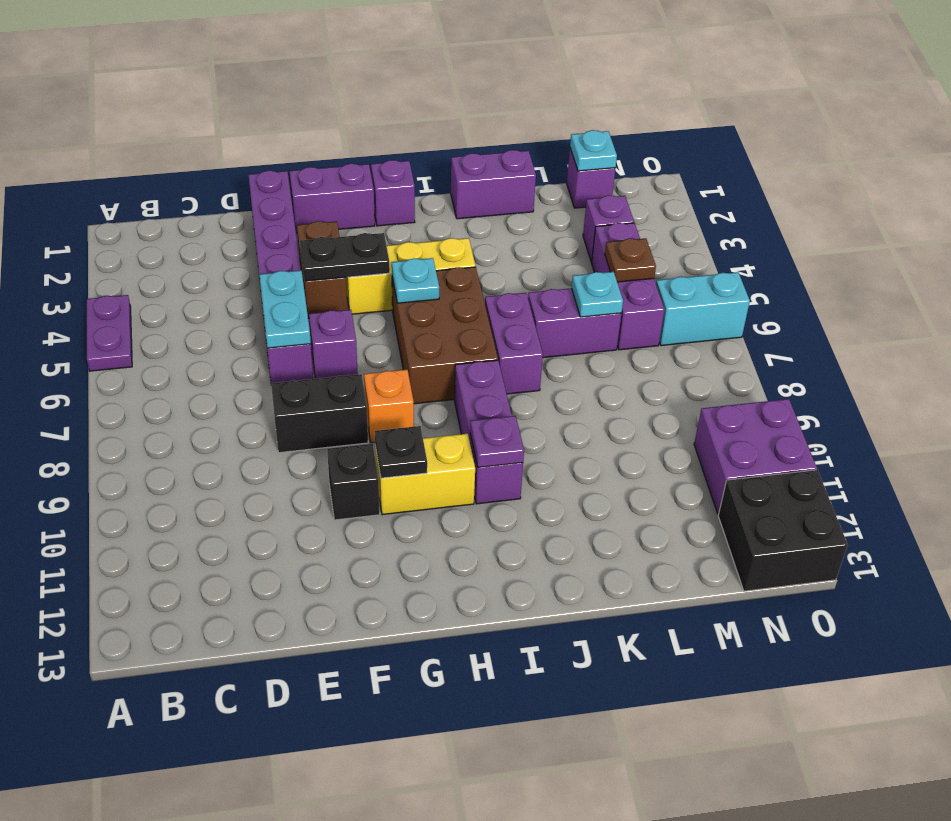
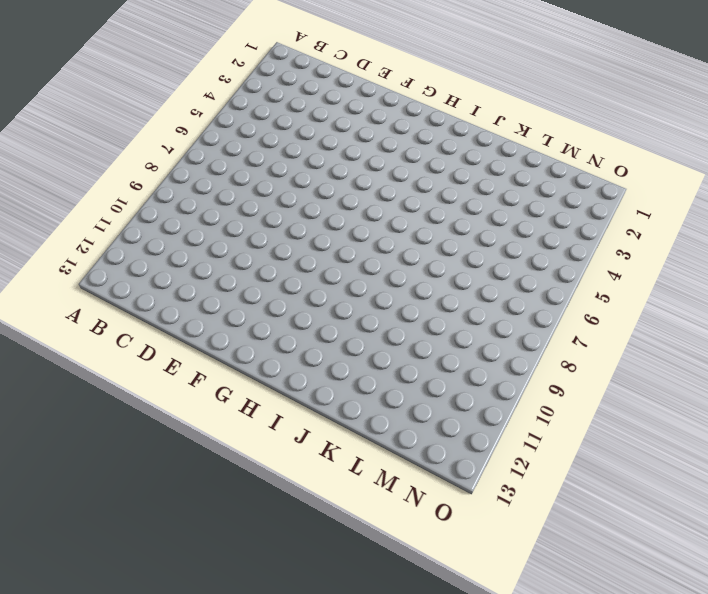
none -> purple plate A4:A5 level 1
none -> purple brick E1:E6 level 1
none -> black brick E8:F8 level 1
none -> purple brick F1:G1 level 1

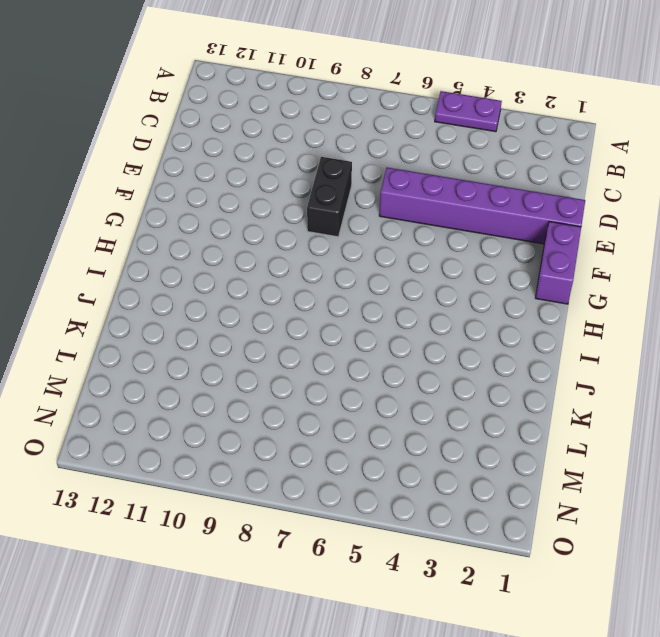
none -> brown brick F3:F4 level 1
none -> purple brick F6 level 1
none -> black brick F10 level 1
none -> yellow brick G4:I4 level 1

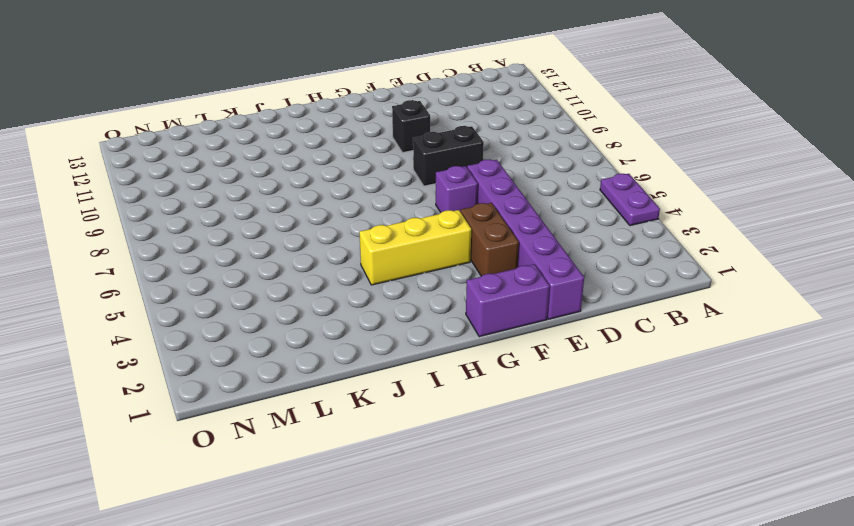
none -> orange brick G8 level 1
none -> yellow brick G10:H10 level 1
none -> purple brick H1 level 1
none -> brown brick H5:I7 level 1

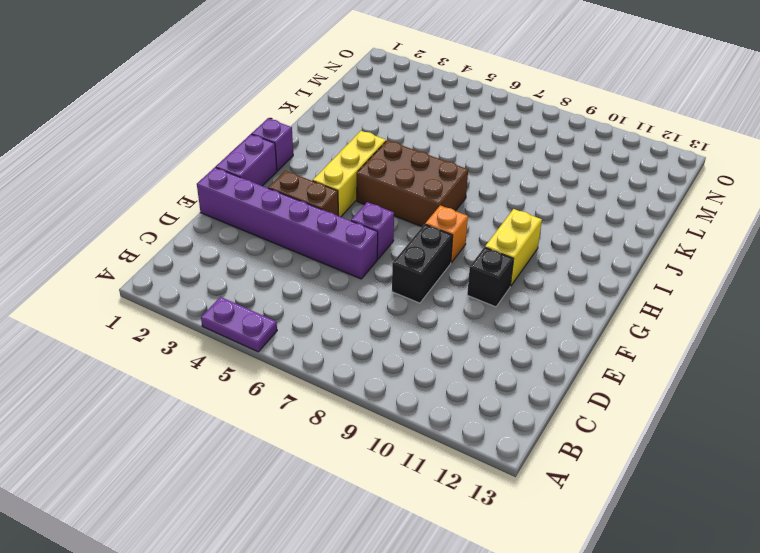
none -> purple brick I8:I10 level 1
none -> purple brick J1:K1 level 1
none -> purple brick J6:J7 level 1
none -> purple brick K6:L6 level 1

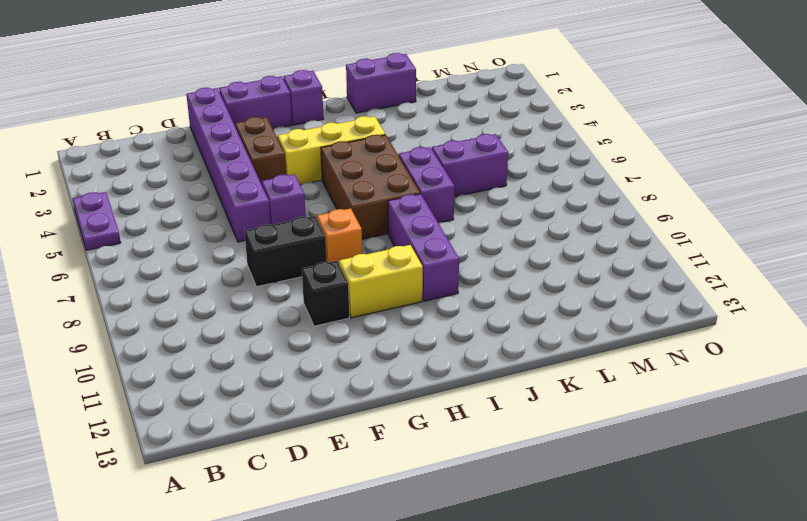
none -> purple brick M1 level 1
none -> purple brick M3 level 1
none -> purple brick M4:M6 level 1
none -> cyan brick N6:O6 level 1

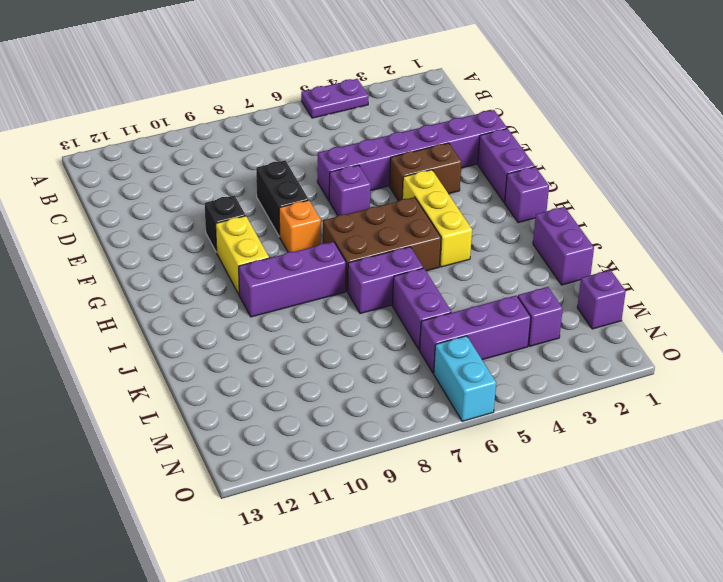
none -> purple brick N10:O11 level 1
none -> black brick N12:O13 level 1
none -> cyan plate E5:E6 level 2
none -> black plate F4:G4 level 2

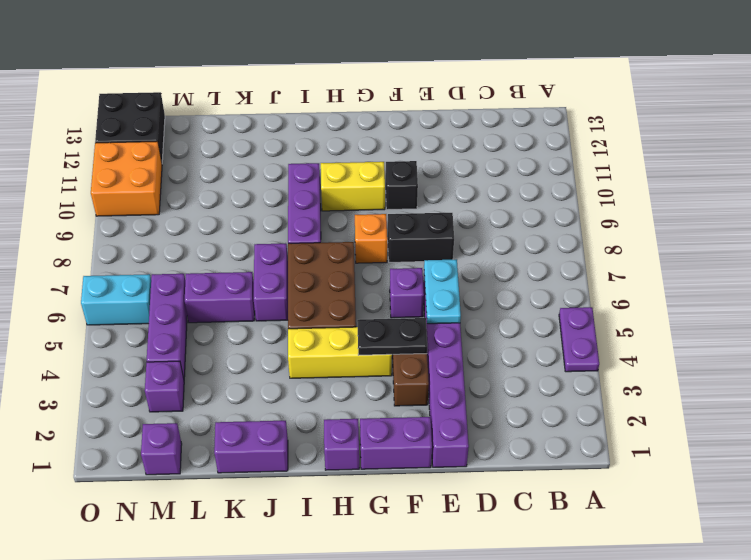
orange brick N10:O11 level 1 -> purple brick N10:O11 level 1
none -> black plate G10 level 2
none -> cyan plate H5 level 2
none -> purple plate I10 level 2
none -> cyan plate L6 level 2

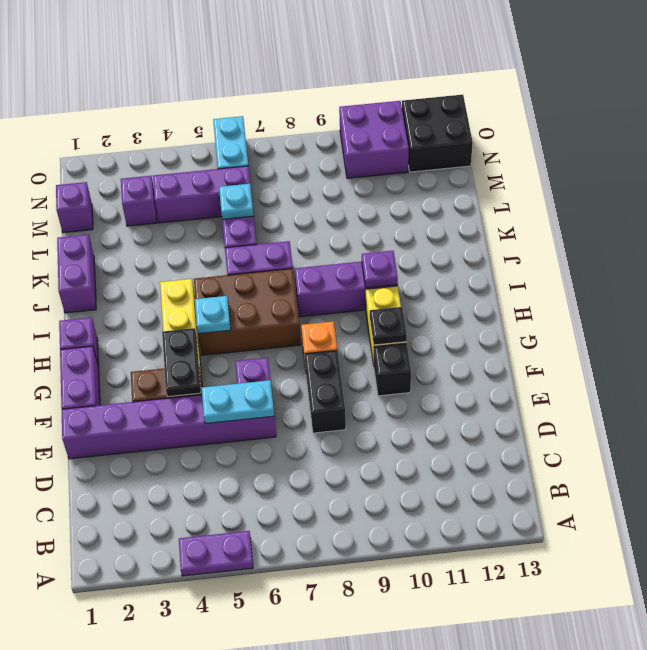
none -> cyan plate M1 level 2
none -> brown plate M5 level 2

